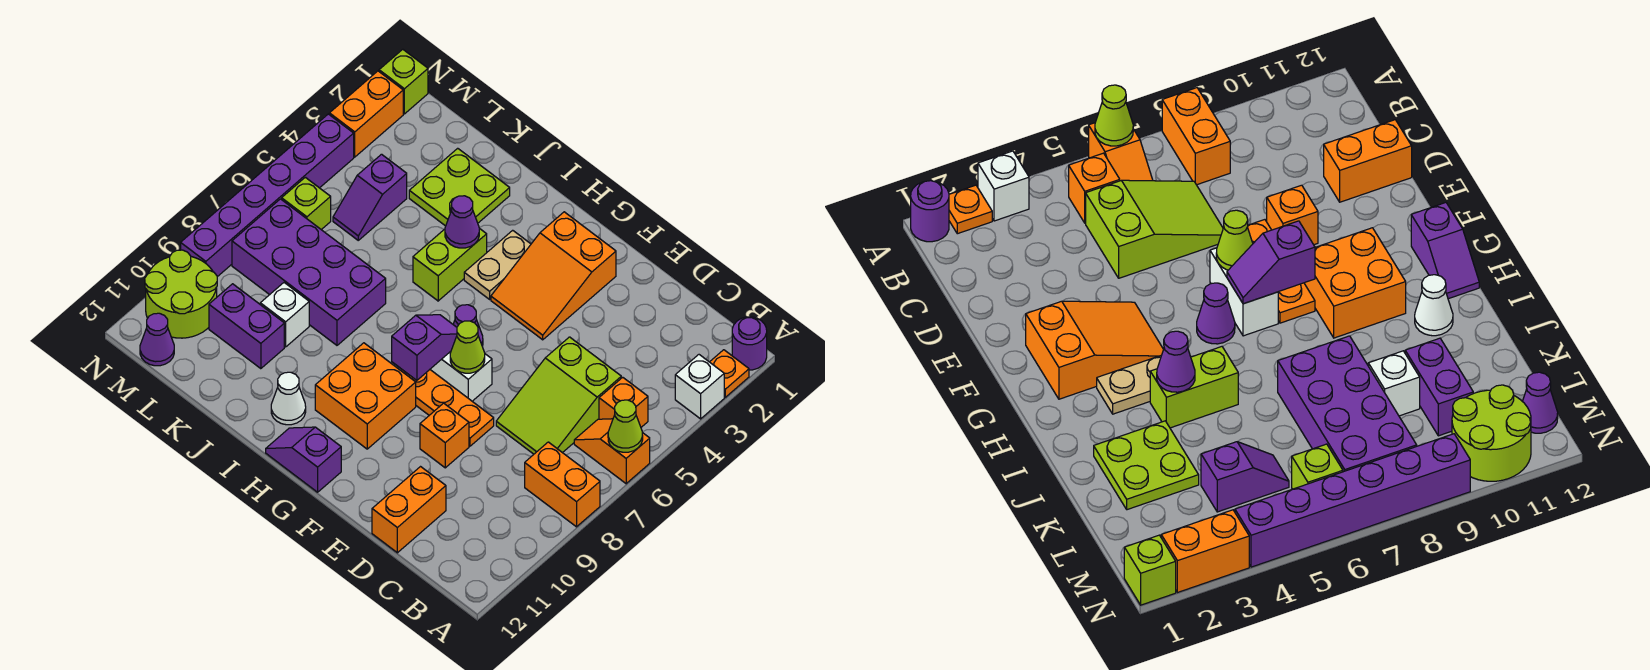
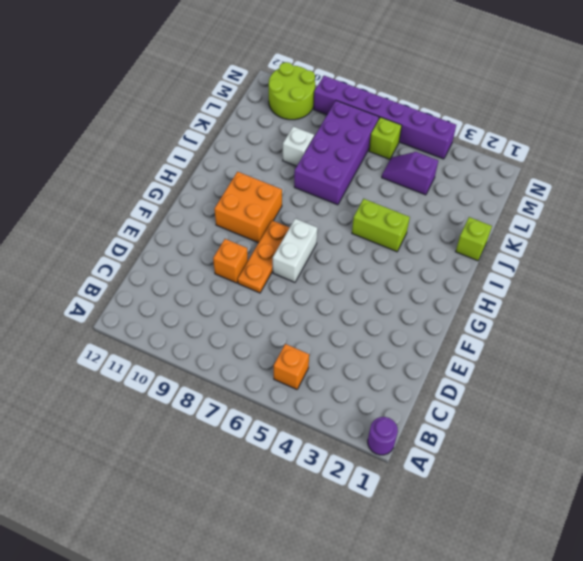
lime brick J1 level 1 -> lime brick N1 level 1
none -> orange plate A2 level 1
none -> white brick A3 level 1
none -> orange slope A6:B6 level 1 top A
none -> orange brick A8:B8 level 1

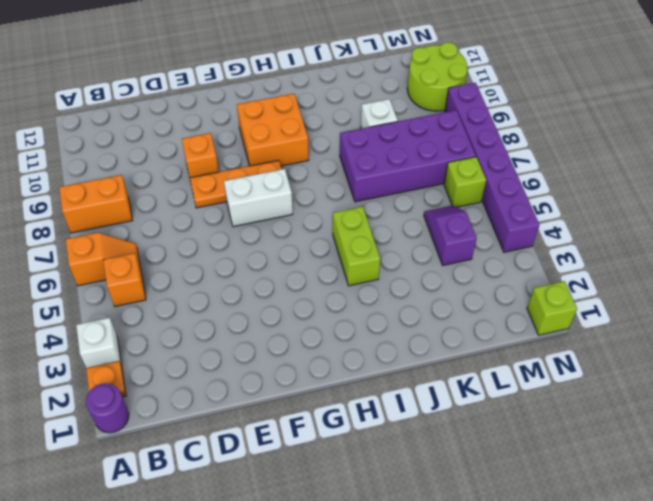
none -> lime slope C5:D7 level 1 top 5
none -> orange brick D11:D12 level 1
none -> orange slope F2:G4 level 1 top 2
none -> purple cone G6 level 1

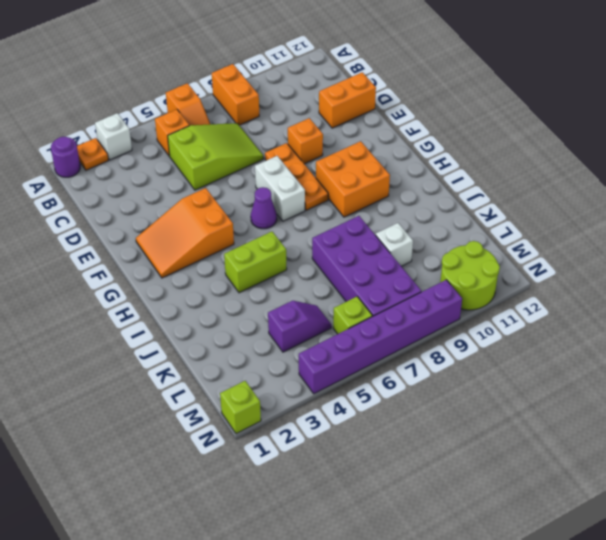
orange slope F2:G4 level 1 top 4 -> orange slope F2:G4 level 1 top 2
none -> purple slope G12:H12 level 1 top G
none -> tan plate H3:H4 level 1
none -> white cone I11 level 1
none -> lime plate J2:K3 level 1

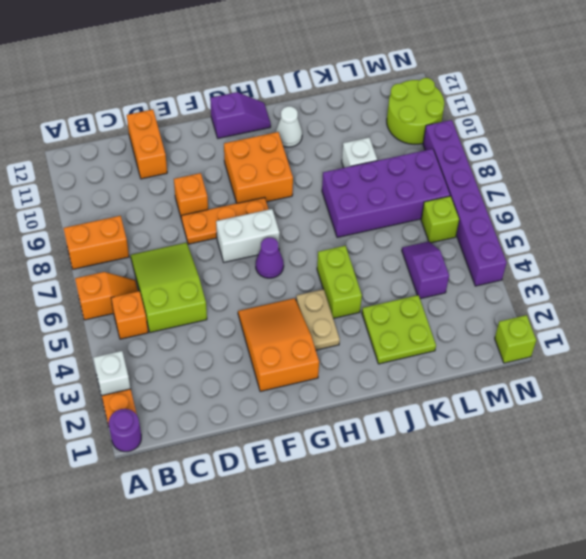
none -> purple brick K10:L10 level 1
none -> purple cone M12 level 1
none -> orange brick N2:N3 level 1
none -> lime cone A6 level 2

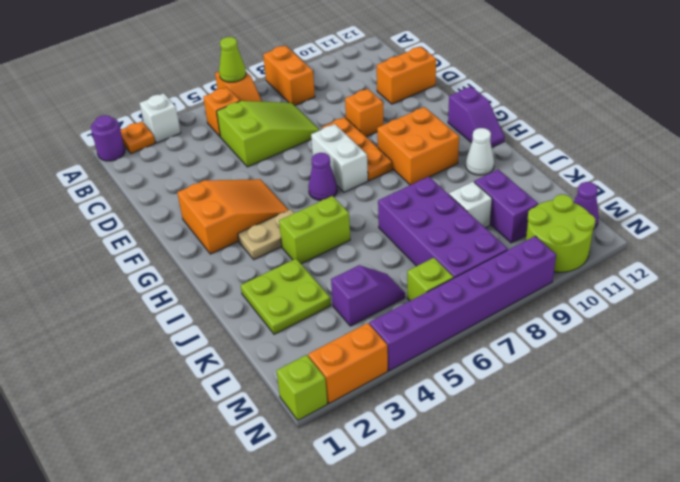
none -> lime cone F7 level 2
none -> purple slope G7:G8 level 2 top 8
none -> purple cone I4 level 2

